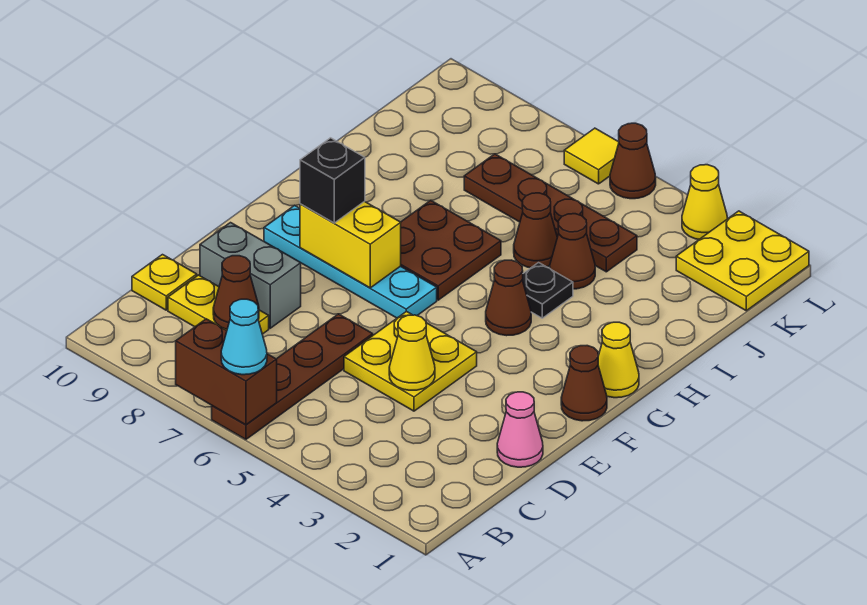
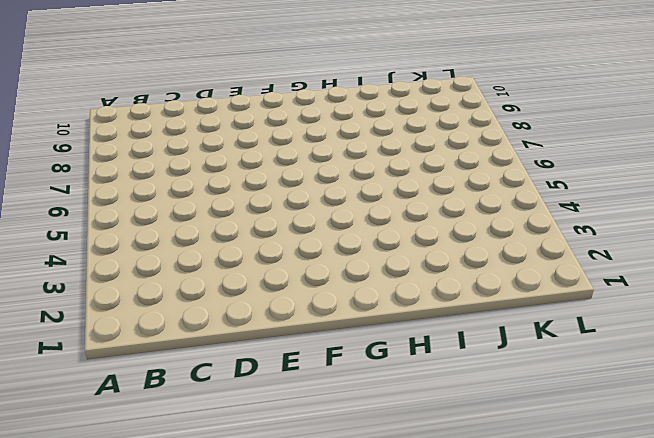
none -> brown plate A6:D6 level 1
none -> yellow plate C8:C9 level 1
none -> yellow plate C10 level 1

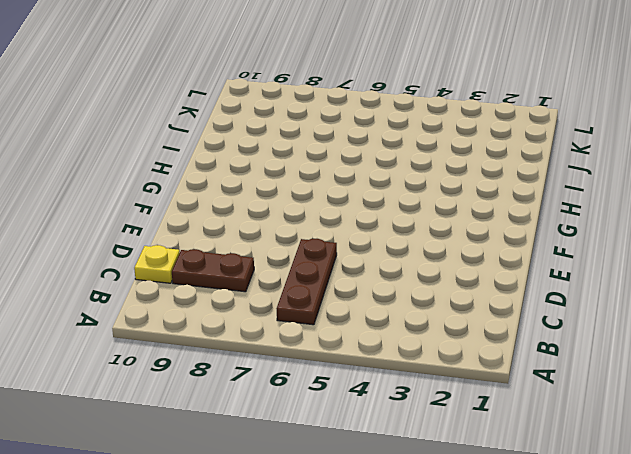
brown plate B6:D6 level 1 -> brown plate A6:D6 level 1
brown plate C8:C9 level 1 -> yellow plate C8:C9 level 1
none -> pink cone D1 level 1
none -> yellow plate D4:E5 level 1
none -> grey brick D8:D9 level 1

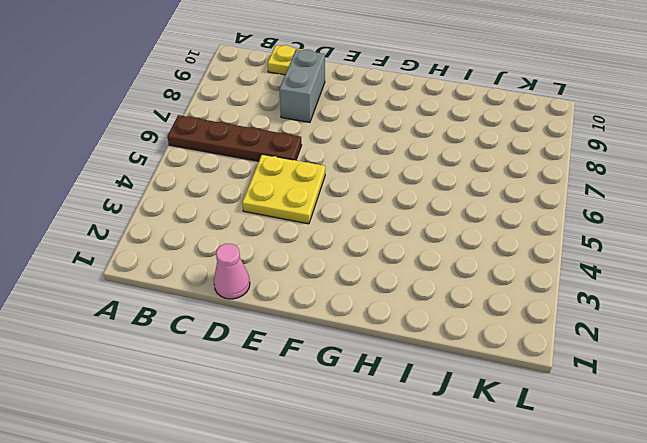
none -> yellow plate C8:C9 level 1
none -> brown cone F1 level 1
none -> cyan plate F6:F9 level 1

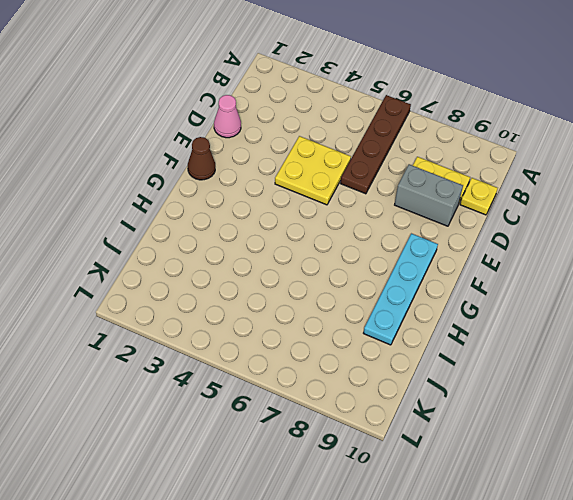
cyan plate F9:I9 level 1 -> cyan plate F6:F9 level 1
none -> yellow cone G1 level 1
none -> brown cone G4 level 1
none -> brown plate G6:H7 level 1

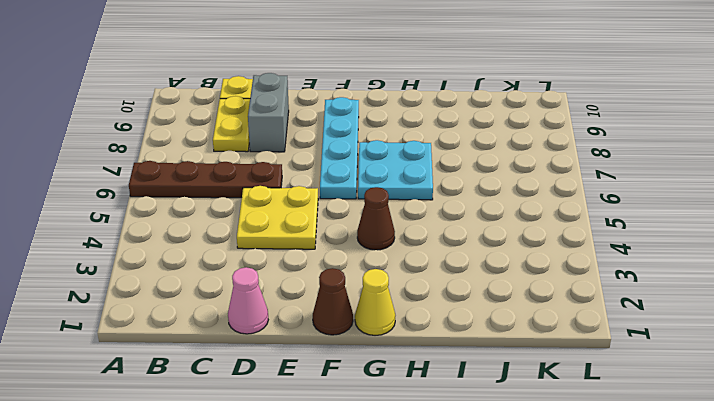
cyan plate G6:H7 level 1 -> brown plate G6:H7 level 1
none -> black plate H4 level 1
none -> brown cone I4 level 1
none -> brown cone I5 level 1

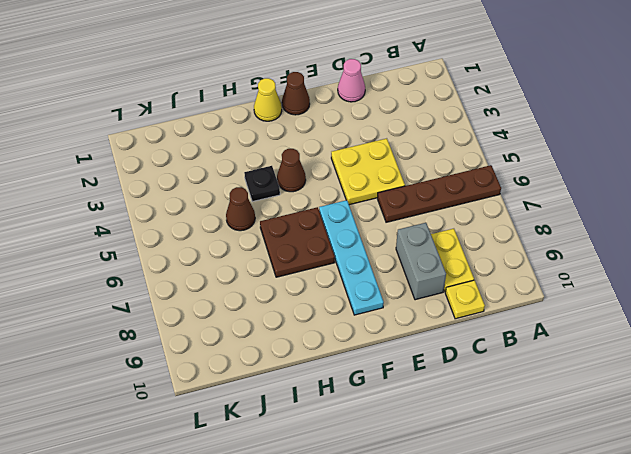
none -> brown cone I4 level 1
none -> brown plate J4:J7 level 1
none -> yellow plate K1:L2 level 1

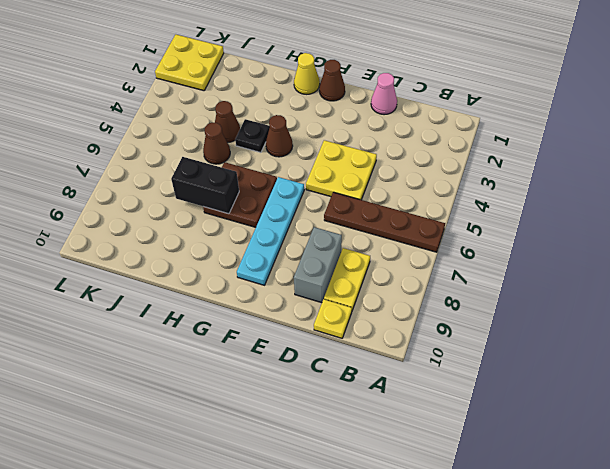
black brick H7:I7 level 2 -> none
none -> brown plate J4:J7 level 1
none -> yellow cone L3 level 1
none -> brown cone L5 level 1

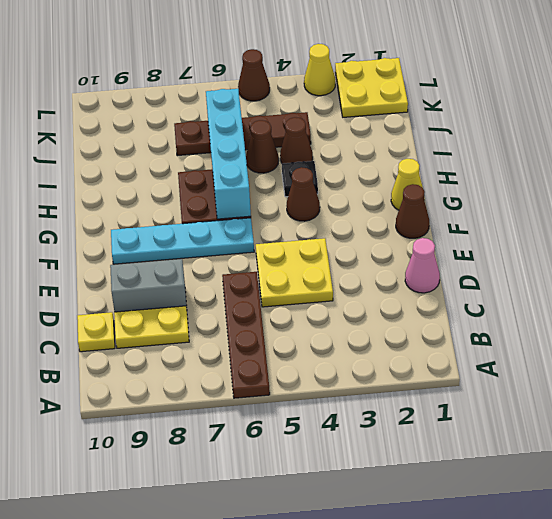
cyan brick G6:J6 level 2 -> none
none -> yellow tile L6 level 1
none -> brown brick A6:A7 level 2
none -> brown cone C8 level 2

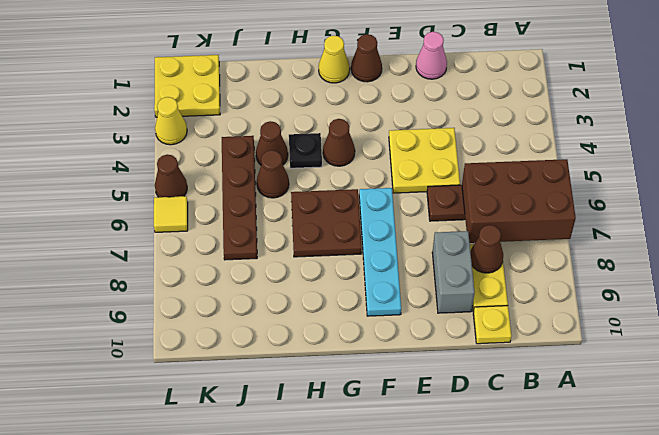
brown brick A6:C7 level 2 -> brown brick A6:A7 level 2
none -> yellow cone D4 level 2
none -> yellow brick F7:F8 level 2
none -> cyan cone A6 level 3

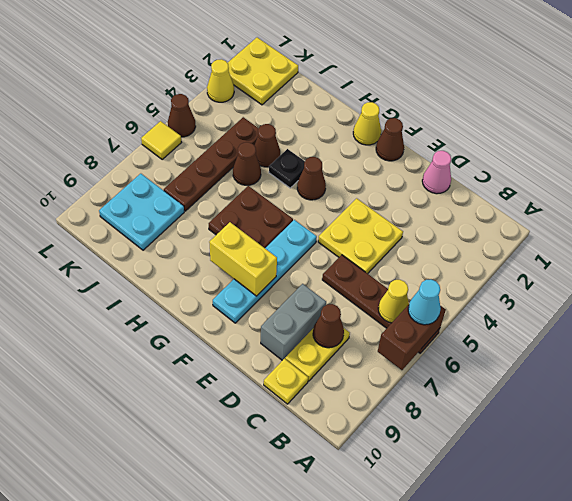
yellow cone B6 level 2 -> yellow cone D4 level 2
yellow brick F8:G8 level 2 -> yellow brick F7:F8 level 2
cyan plate J8:K9 level 1 -> none
none -> black brick F8 level 3

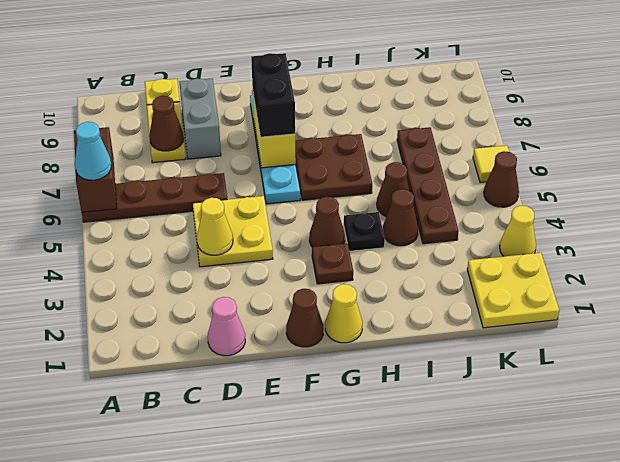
black brick F7:F8 level 3 -> black brick F8 level 3
brown plate G3 level 1 -> none

